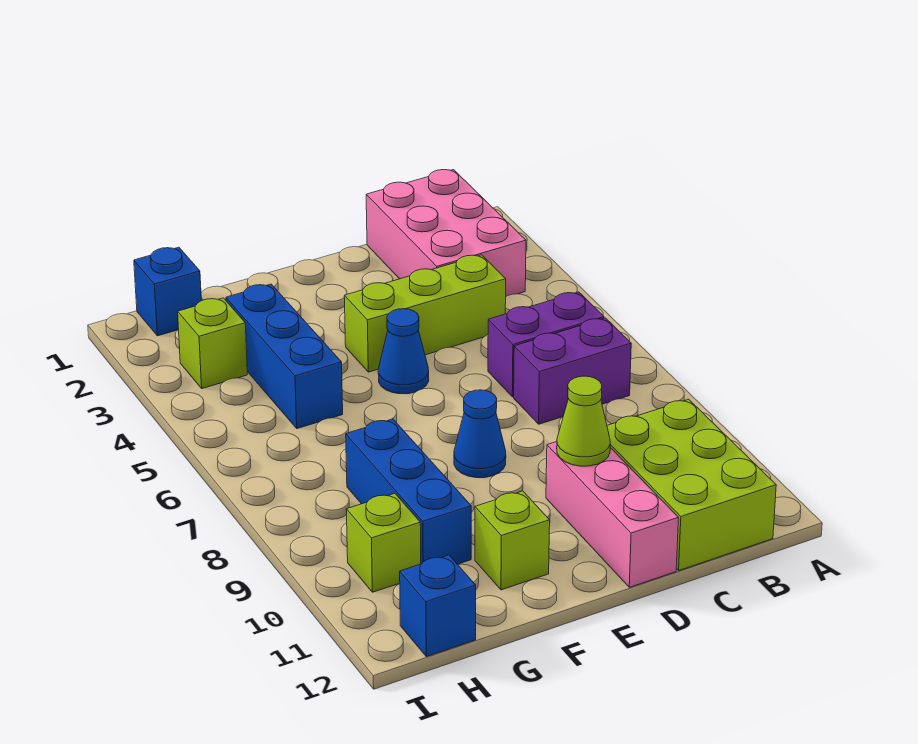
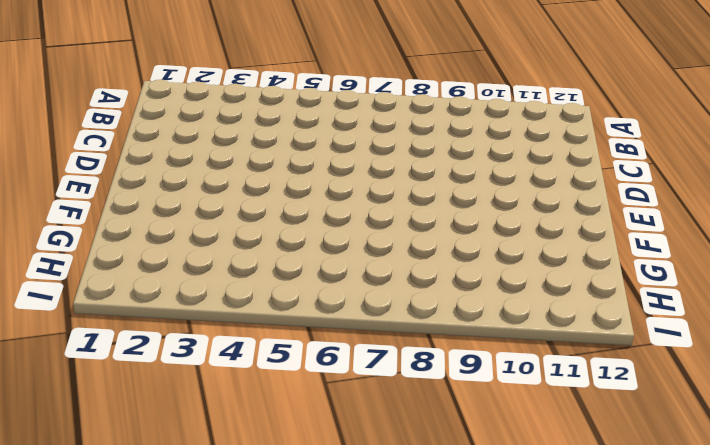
none -> pink brick B1:C3 level 1
none -> purple brick B6:C6 level 1
none -> purple brick B7:C7 level 1

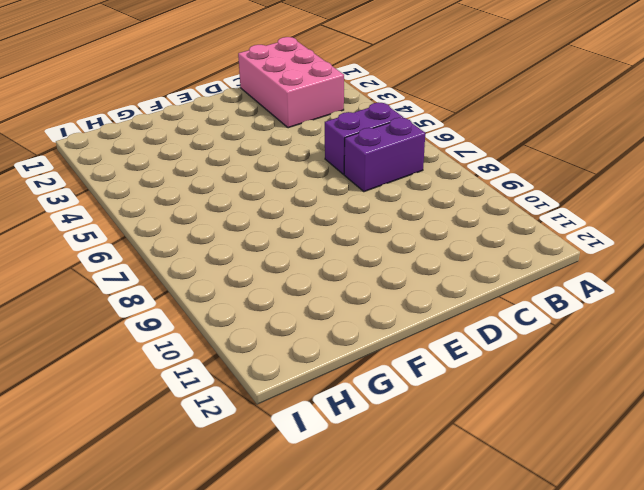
none -> lime brick B10:C12 level 1
none -> lime brick C4:E4 level 1
none -> pink brick D10:D12 level 1

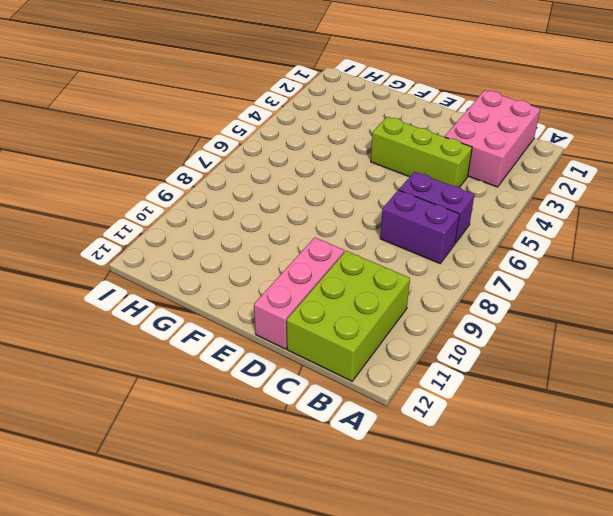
none -> blue cone E5 level 1
none -> blue cone E8 level 1
none -> lime brick F11 level 1

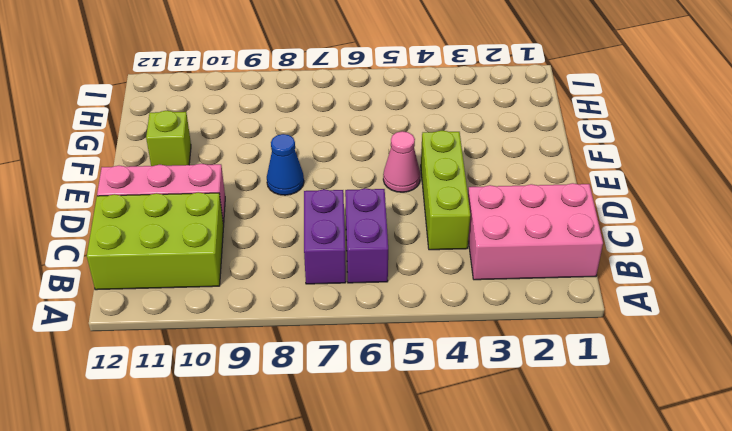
pink cone E5 level 1 -> blue cone E5 level 1
none -> blue brick G3:G5 level 1
none -> blue brick G8:G10 level 1
none -> blue brick H1 level 1

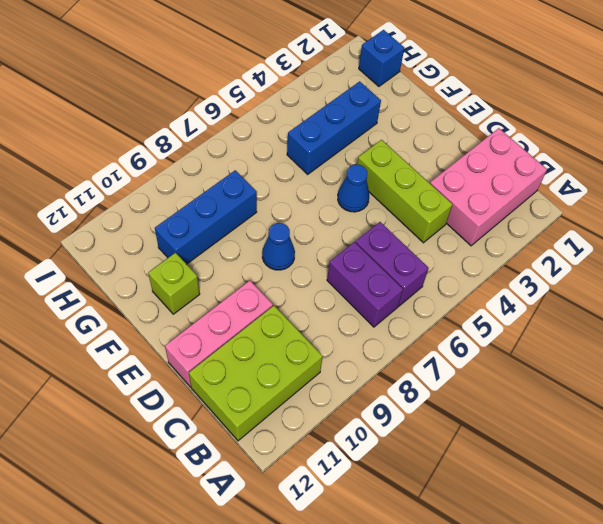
none -> lime brick H3 level 1
none -> lime brick H10 level 1
none -> blue brick H12 level 1

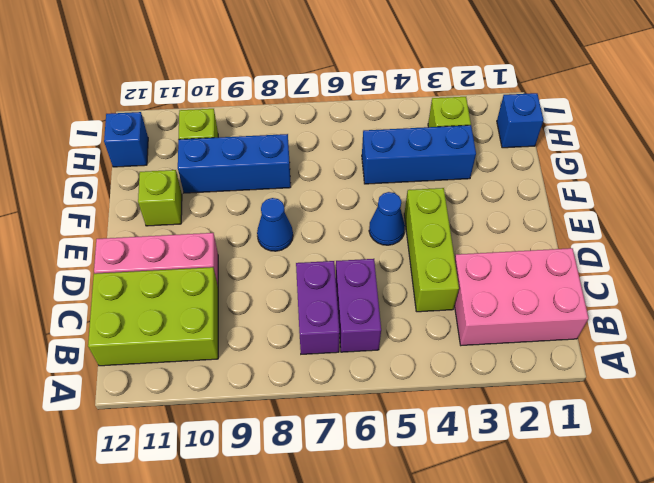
none -> lime cone D10 level 2

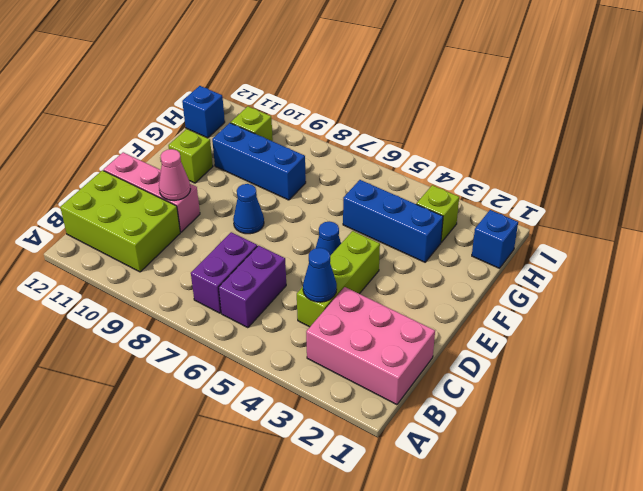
blue cone C4 level 2 -> none
pink cone D10 level 2 -> lime cone D10 level 2

